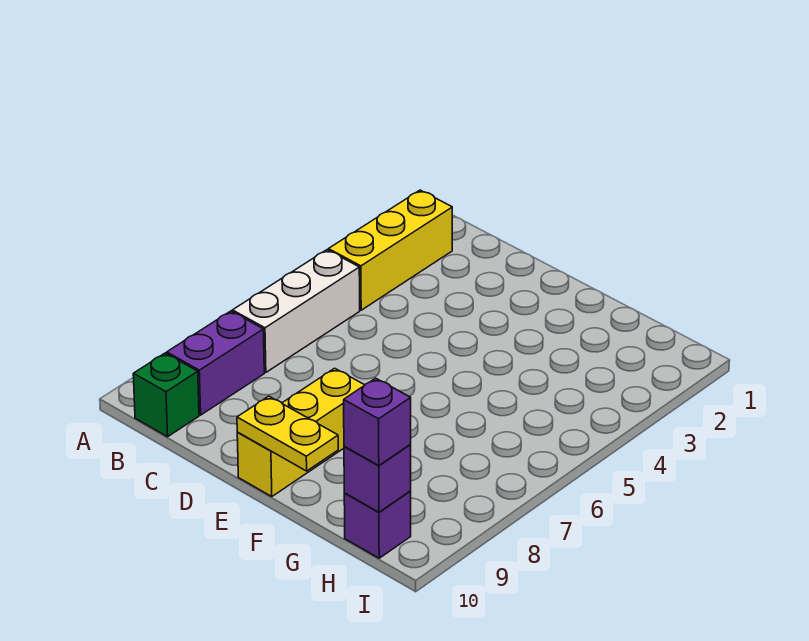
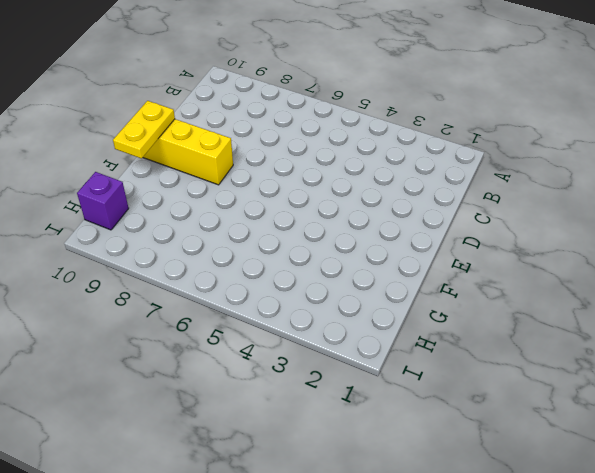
none -> yellow brick B2:B4 level 1
none -> white brick B5:B7 level 1

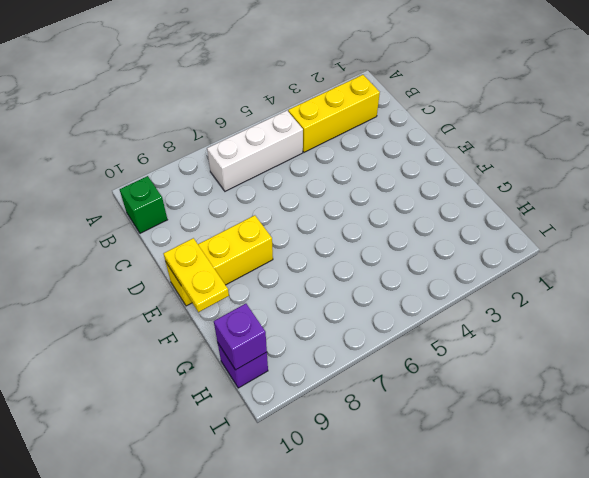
none -> purple brick B8:B9 level 1
none -> purple brick H10 level 3

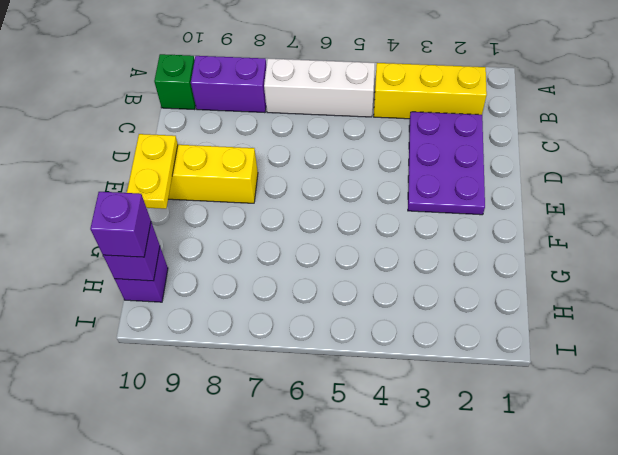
purple plate C2:E3 level 1 -> none

